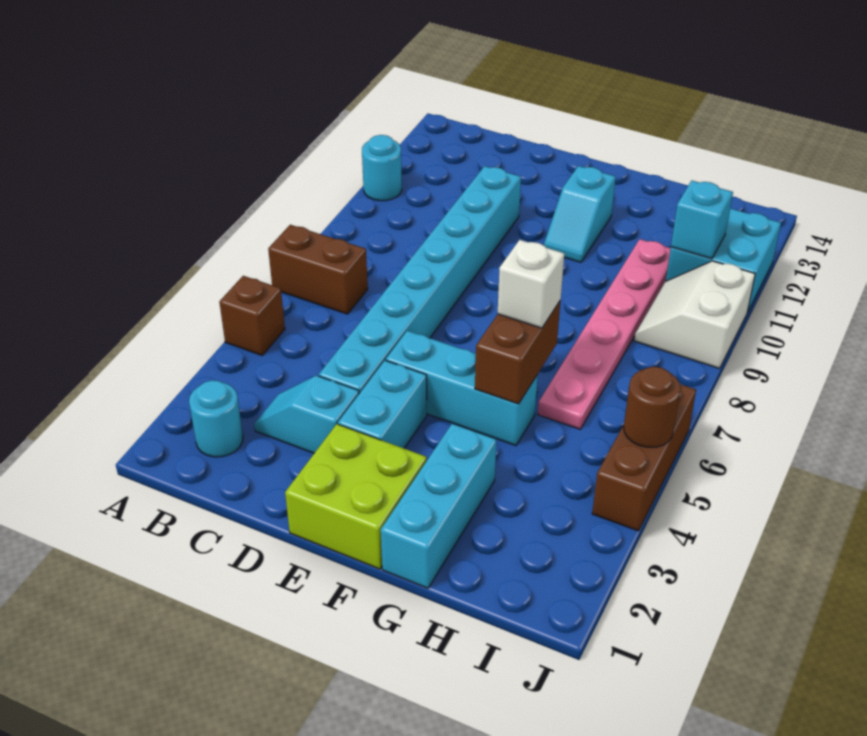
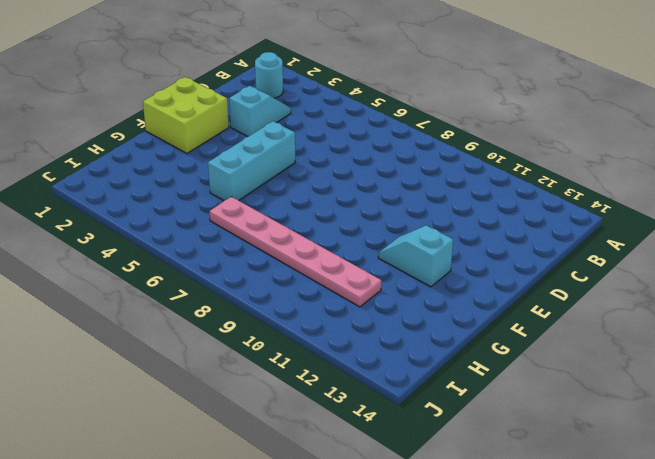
none -> brown brick A5 level 1
none -> brown brick A7:B7 level 1
none -> cyan round brick A11 level 1

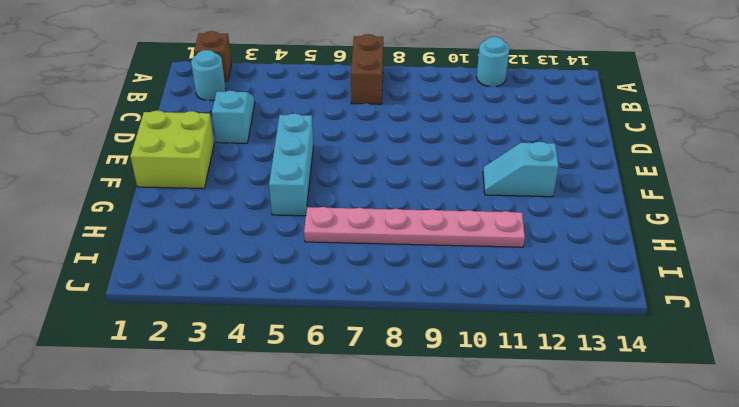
brown brick A2 level 1 -> brown brick A5 level 1
none -> cyan brick D4:D11 level 1
none -> cyan brick E3:E4 level 1
none -> cyan brick G1:G3 level 1

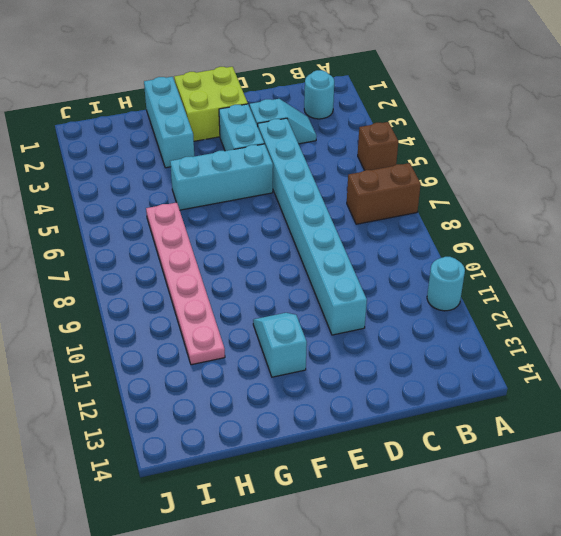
none -> white slope I9:J10 level 1 top J
none -> cyan brick I11:J12 level 1
none -> brown brick J4:J6 level 1

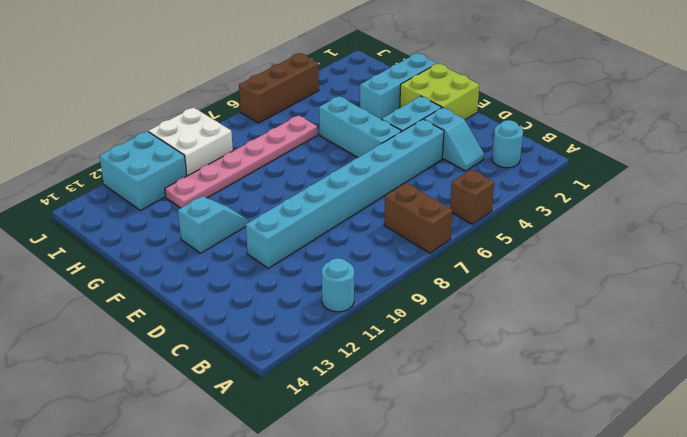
white brick I9:J10 level 1 -> white slope I9:J10 level 1 top J
none -> brown brick G5:G6 level 2
none -> cyan brick I11 level 2
none -> brown round brick J5 level 2

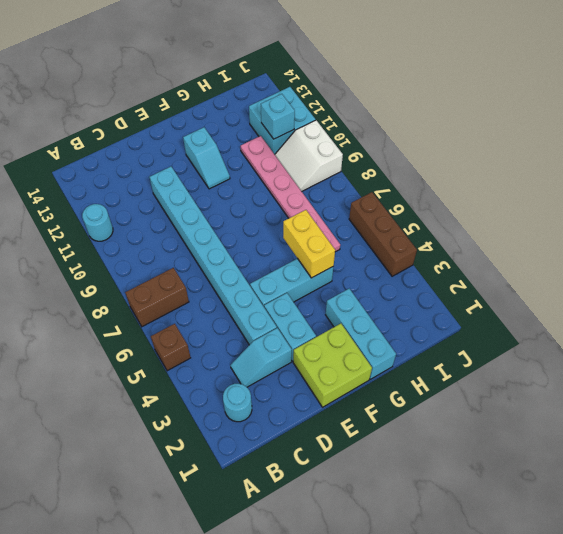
yellow brick G5:G6 level 2 -> brown brick G5:G6 level 2
none -> brown round brick J5 level 2
none -> white brick G6 level 3

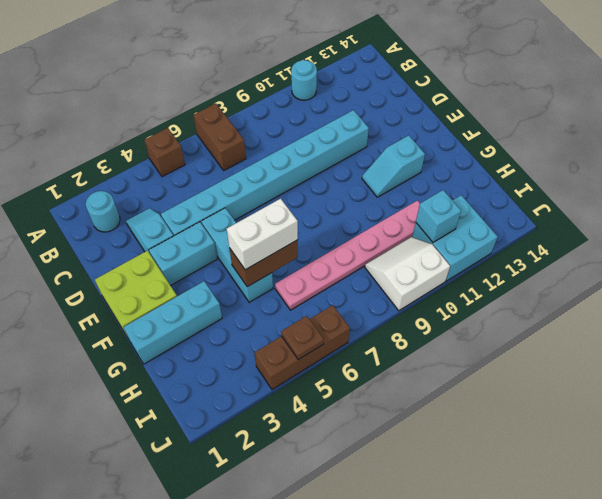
white brick G5:G6 level 3 -> white brick G6 level 3
brown plate J5 level 2 -> brown round brick J5 level 2

